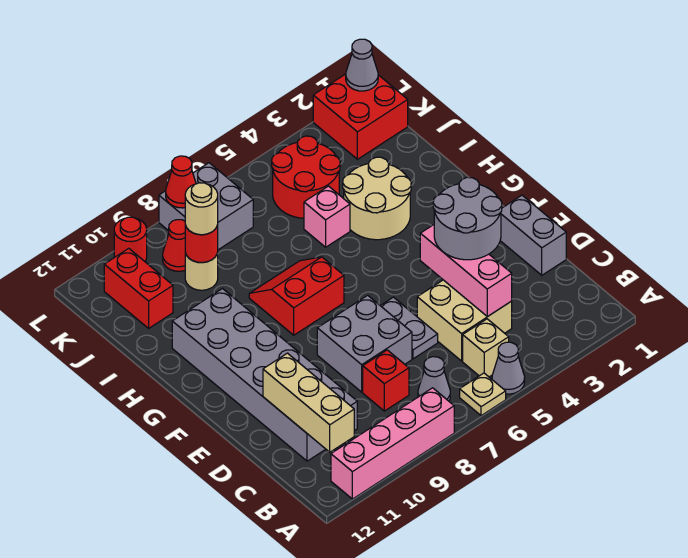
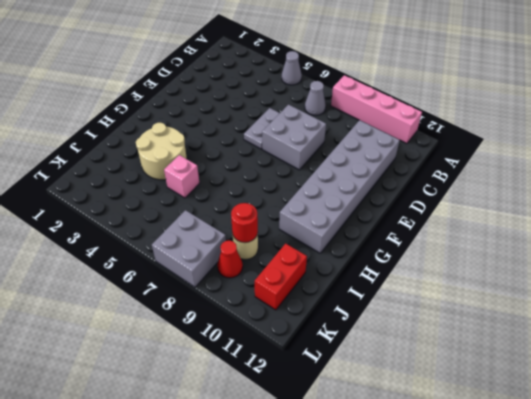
none -> tan plate A6 level 1
none -> tan brick B5 level 1
none -> tan brick C4:D5 level 1

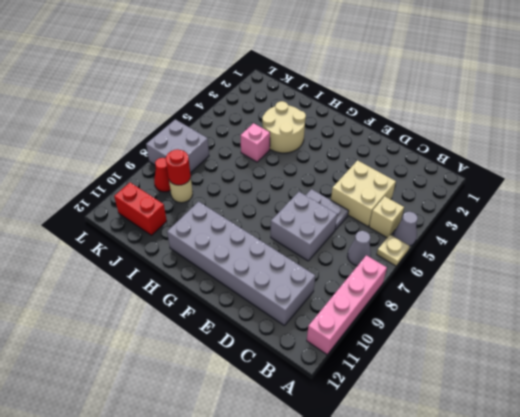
none -> red brick C8 level 1
none -> grey brick D1:E1 level 1
none -> red slope G7:H8 level 1 top G

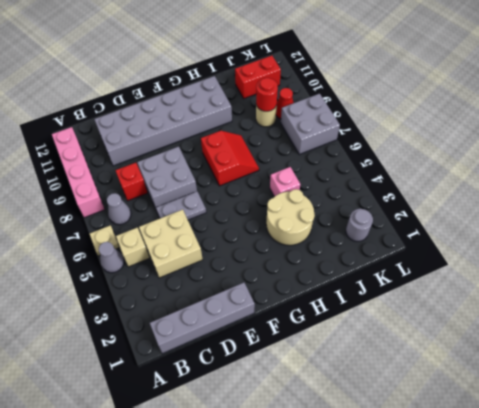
grey brick B1:E1 level 1 -> grey brick D1:E1 level 1
grey round brick K2 level 1 -> red brick K1:L2 level 1
none -> red round brick J4:K5 level 1
none -> red round brick L10 level 1
none -> tan brick B11:D11 level 2

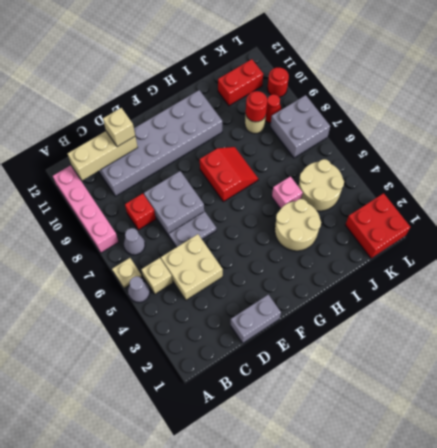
tan brick D11 level 3 -> none
tan round brick J4:K5 level 1 -> red round brick J4:K5 level 1
none -> pink brick C4:E4 level 2
none -> grey cone L1 level 2
none -> red cone L8 level 2

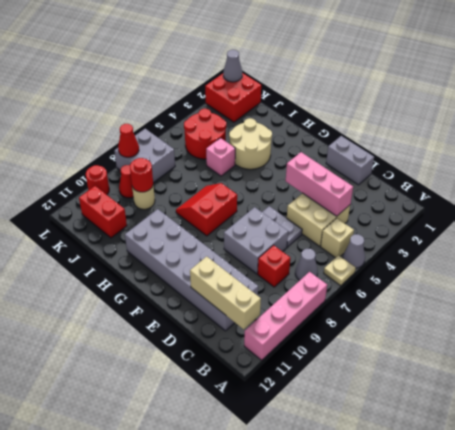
none -> grey round brick D3:E4 level 3
none -> tan round brick J9 level 3

